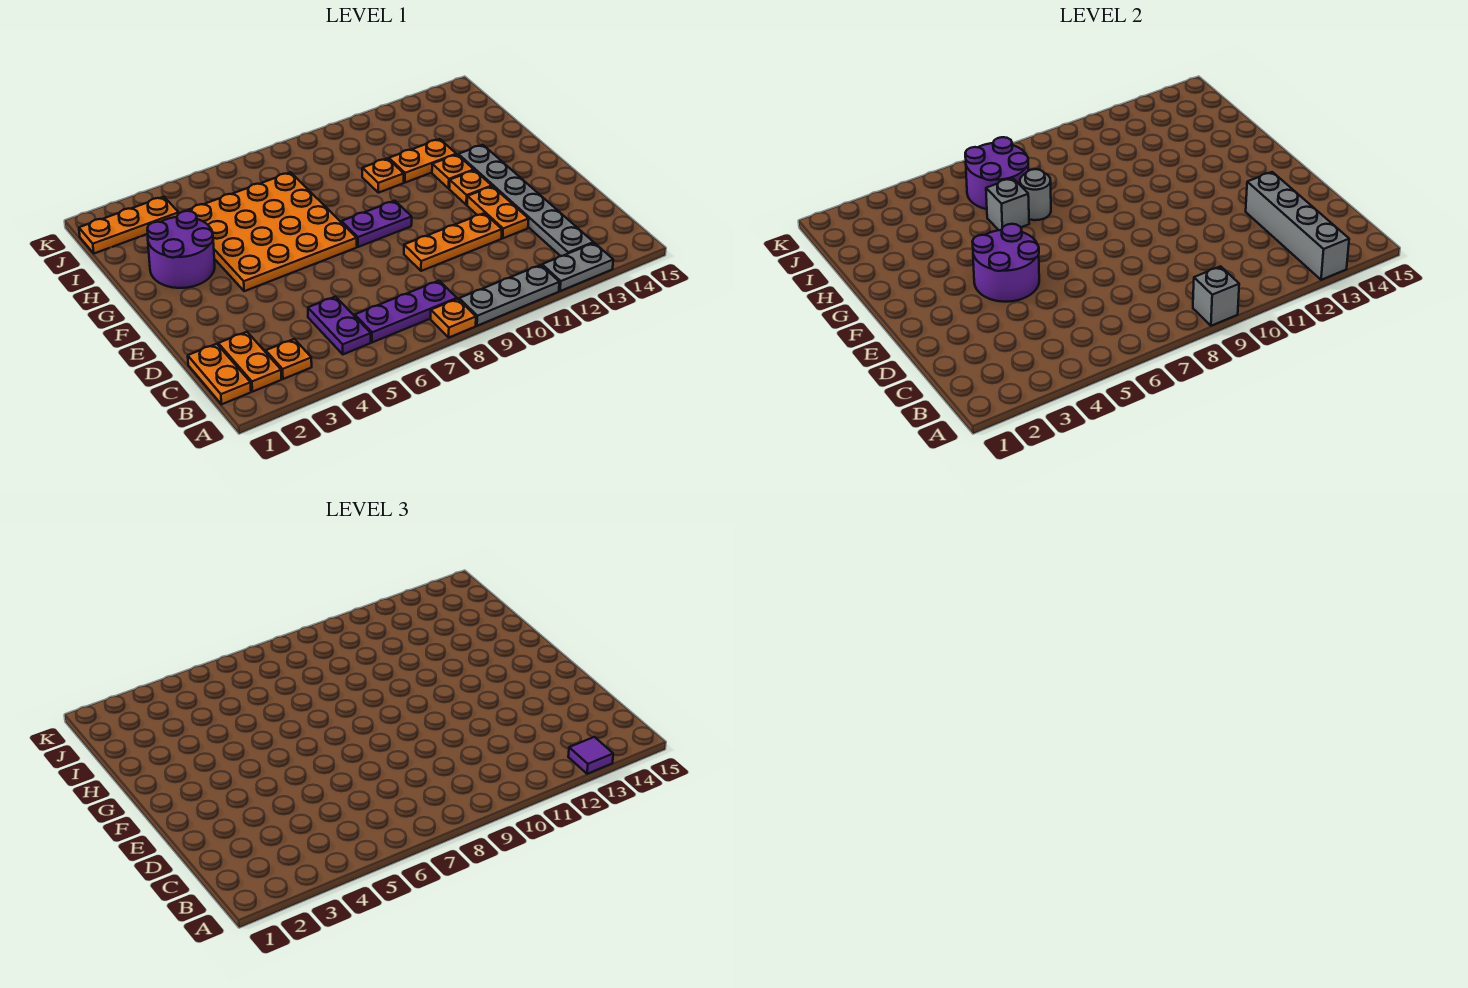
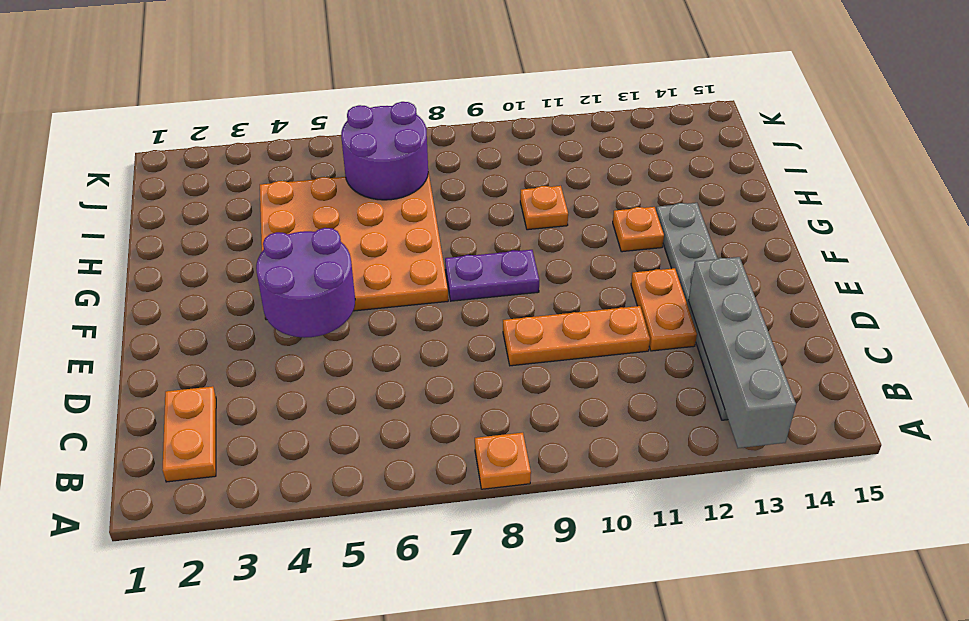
none -> grey plate A9:A11 level 1
none -> grey plate A12:A13 level 1
none -> orange plate B1:C1 level 1

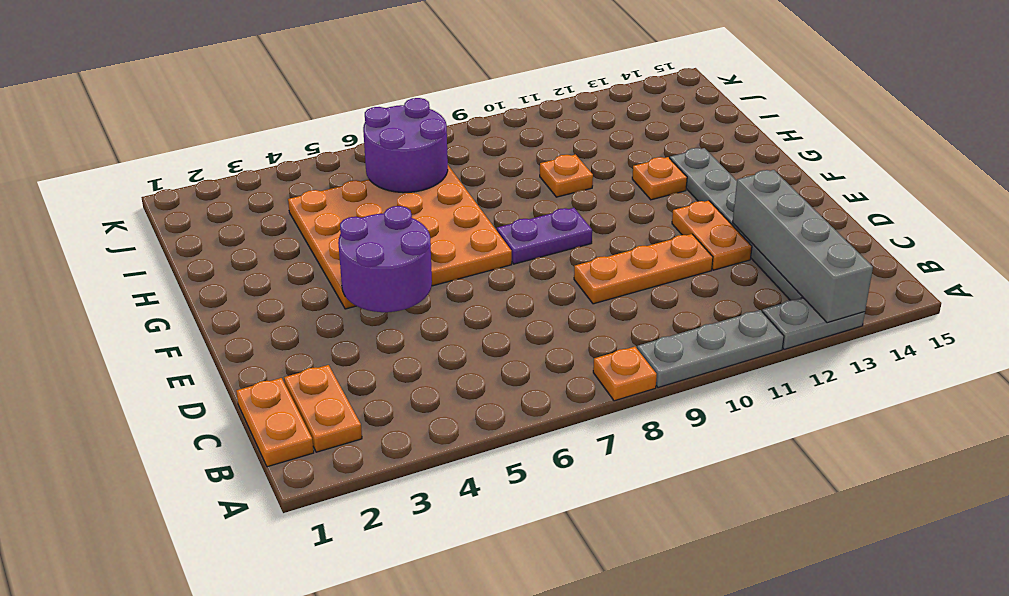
none -> orange plate B3 level 1
none -> purple plate B5:C5 level 1
none -> purple plate B6:B8 level 1

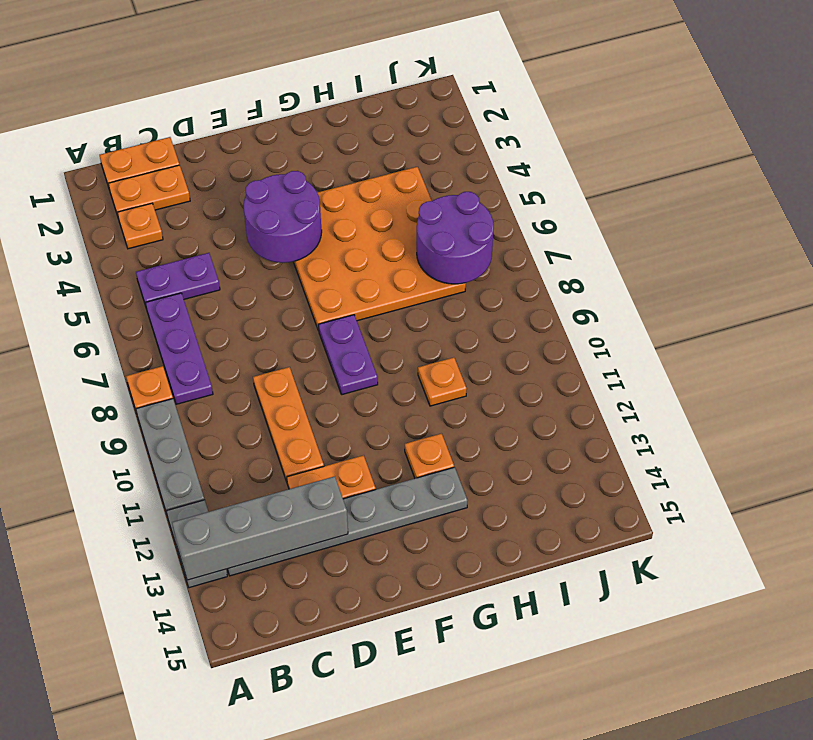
none -> orange plate F12 level 1
none -> purple round brick G2:H3 level 1
none -> orange plate H11:H12 level 1

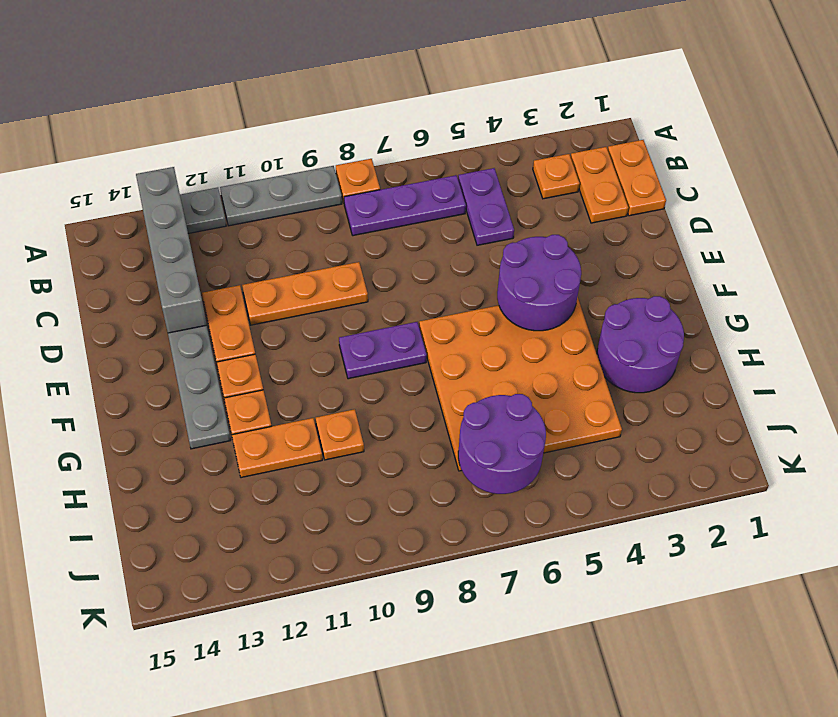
none -> orange plate J1:J3 level 1
none -> grey brick A9 level 2
none -> grey brick H6 level 2

